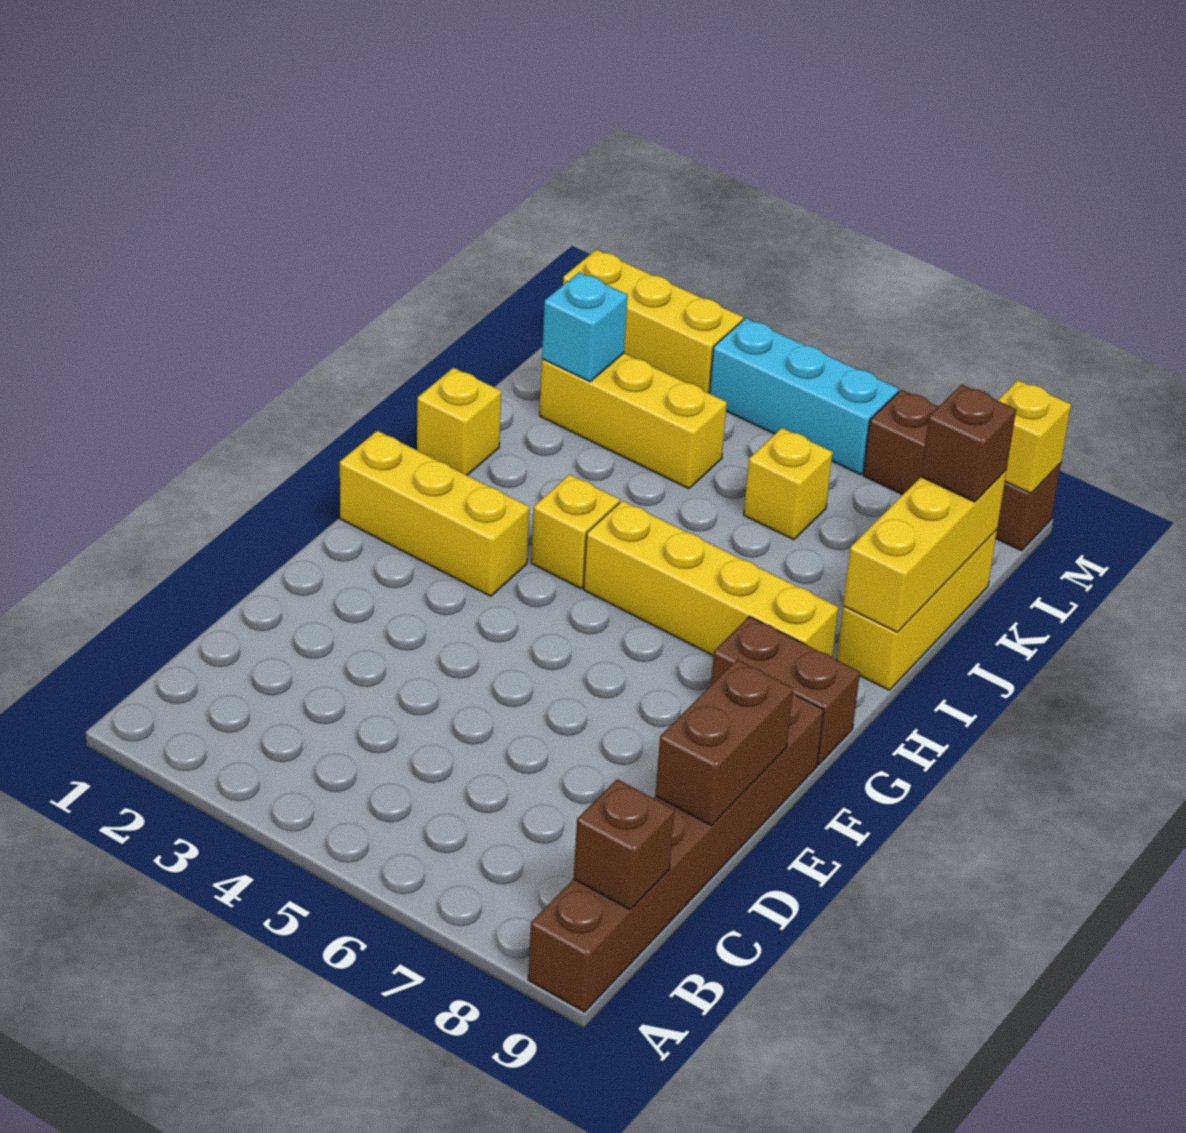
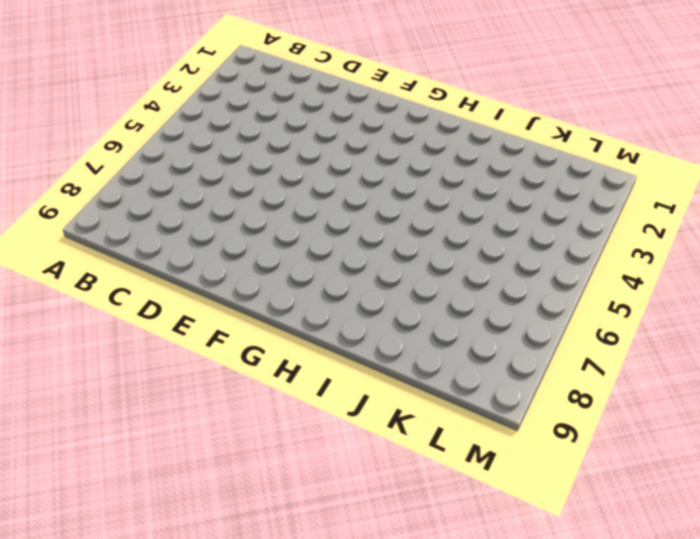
none -> brown brick A9:F9 level 1
none -> yellow brick G1:G3 level 1
none -> brown brick G8:G9 level 1

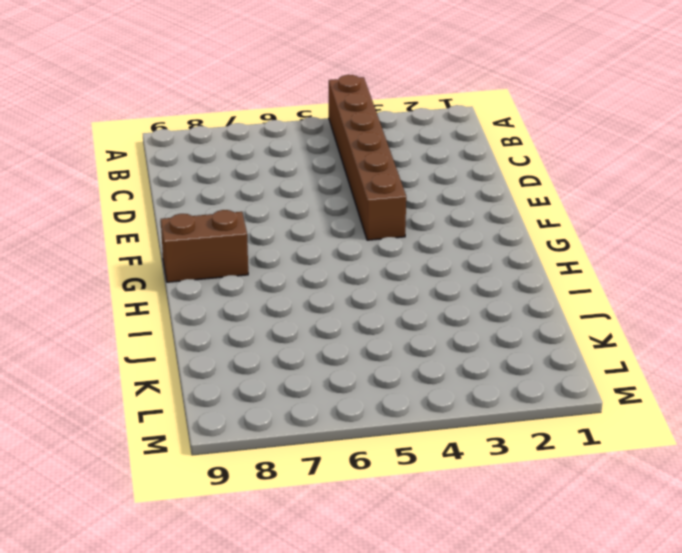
brown brick A4:F4 level 1 -> brown brick A9:F9 level 1
none -> yellow brick G1:G3 level 1
none -> yellow brick H4 level 1
none -> yellow brick H5:H8 level 1

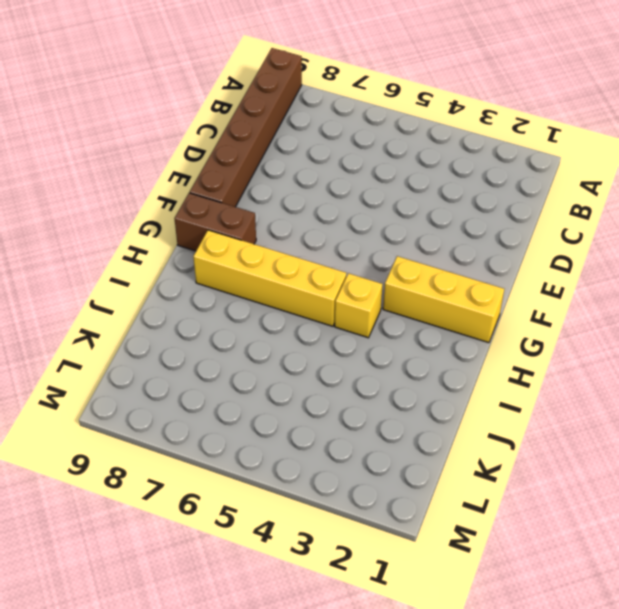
none -> yellow brick I1 level 1
none -> yellow brick I9:K9 level 1
none -> yellow brick K2:K4 level 1

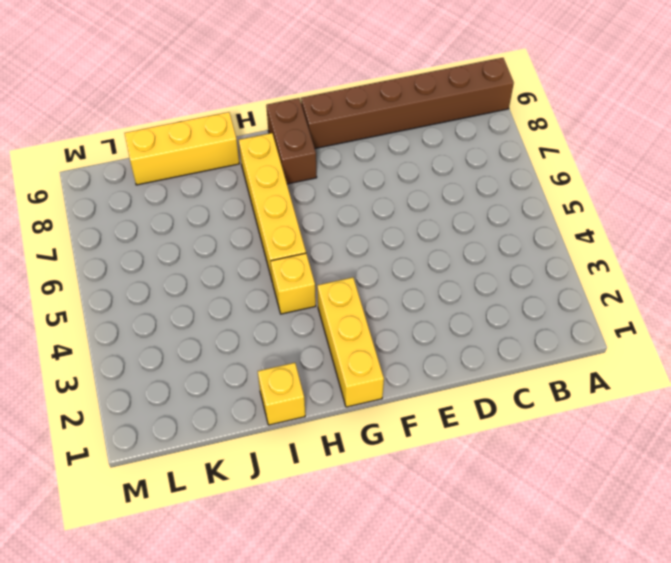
none -> yellow brick K2:K4 level 1
none -> yellow brick K6 level 1
none -> yellow brick M1:M3 level 1

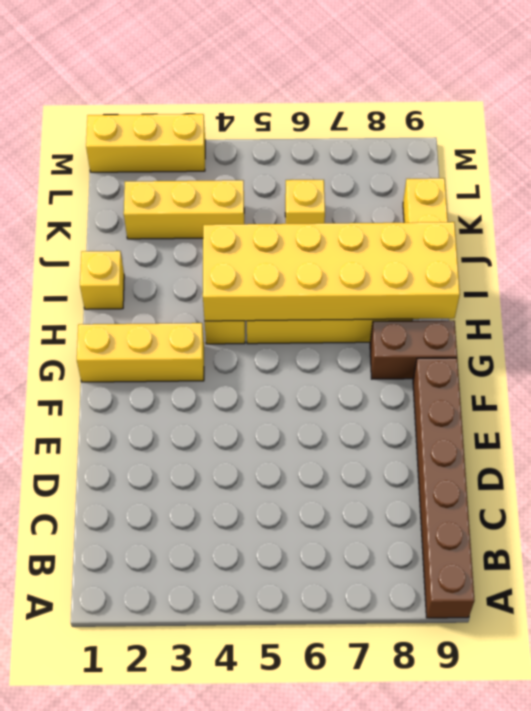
yellow brick H4:I9 level 2 -> yellow brick I9:K9 level 2
none -> cyan brick M4:M6 level 1
none -> brown brick M7:M9 level 1
none -> brown brick B9 level 2

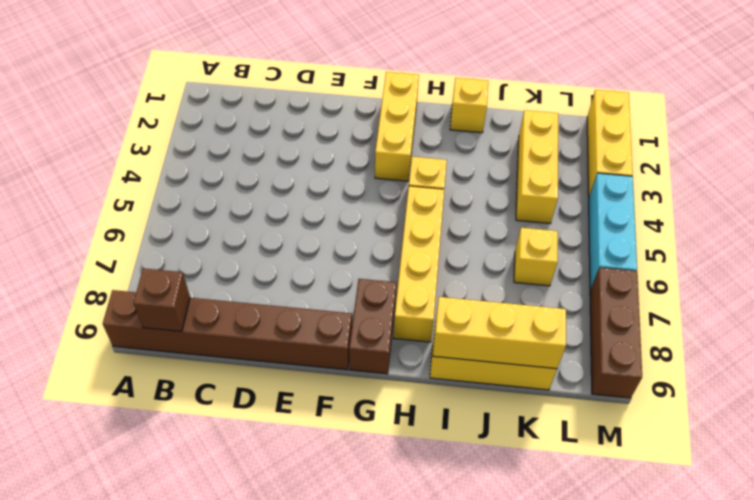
none -> brown brick D9:E9 level 2
none -> cyan brick K2 level 2
none -> yellow brick M9 level 2

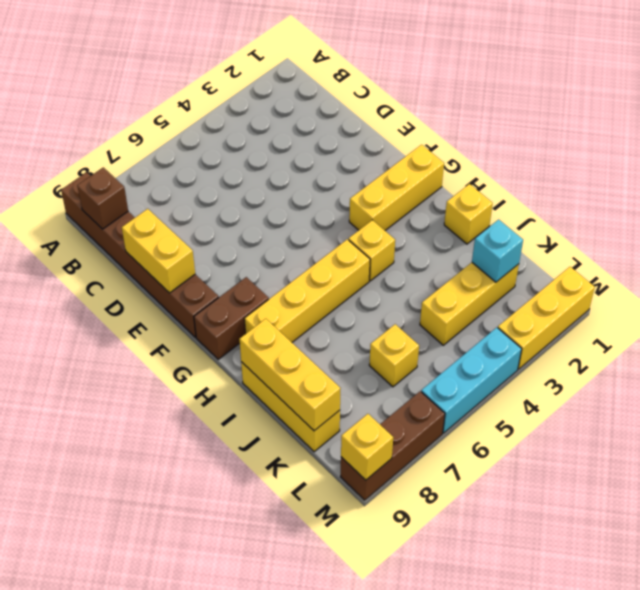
yellow brick D9:E9 level 2 -> brown brick D9:E9 level 2
none -> brown brick K9 level 3

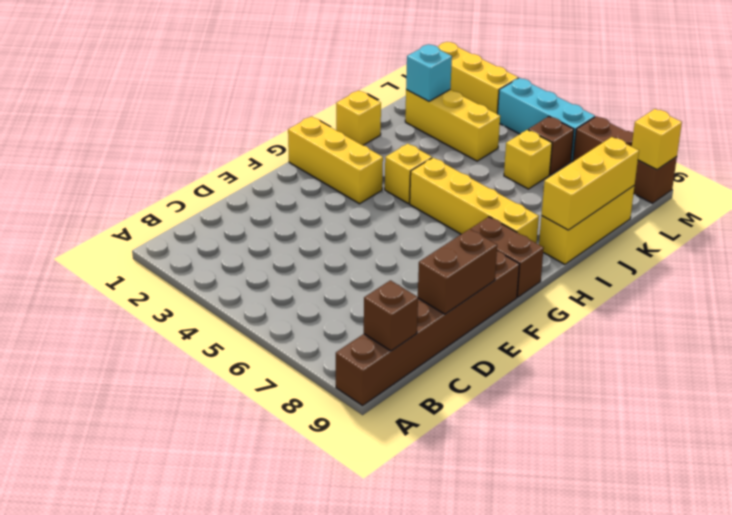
brown brick L6 level 1 -> brown brick K9 level 3

